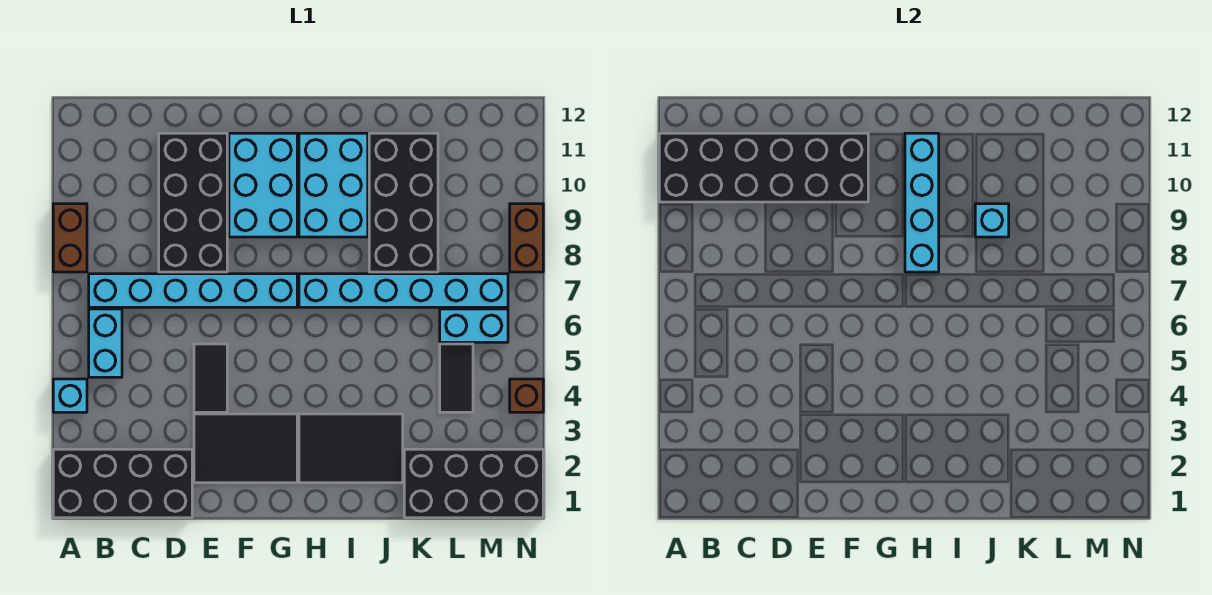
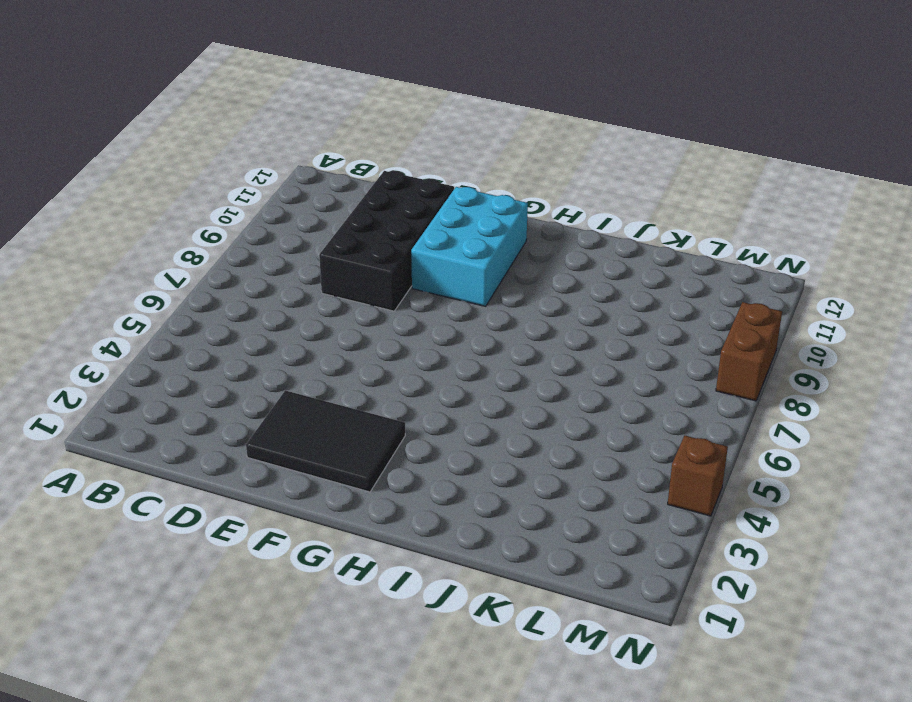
none -> black brick A1:D2 level 1
none -> cyan brick A4 level 1
none -> brown brick A8:A9 level 1

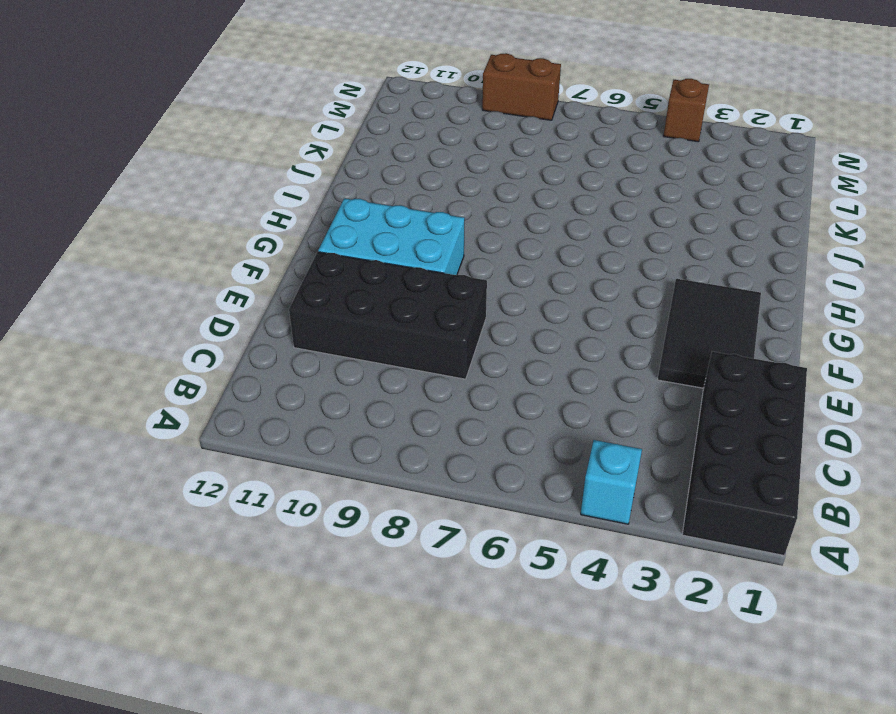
none -> brown brick A8:A9 level 1
none -> cyan brick B5:B6 level 1
none -> cyan brick B7:G7 level 1

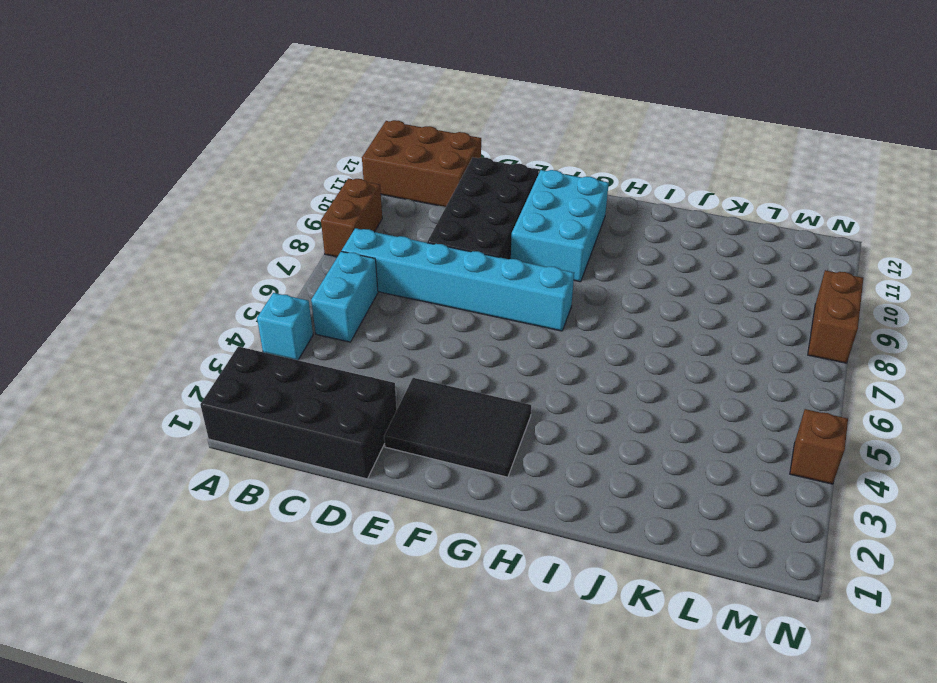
brown brick A11:C12 level 1 -> none
none -> black tile E4:E5 level 1
none -> black tile H2:J3 level 1
none -> cyan brick H7:M7 level 1

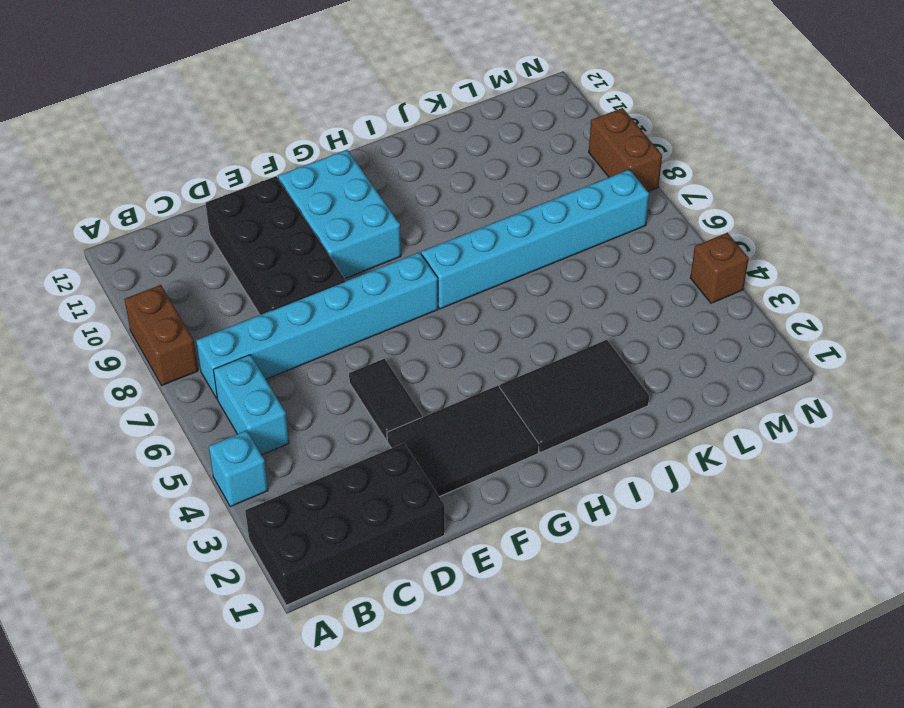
none -> cyan brick H9:I11 level 1
none -> black brick J8:K11 level 1
none -> black brick K1:N2 level 1

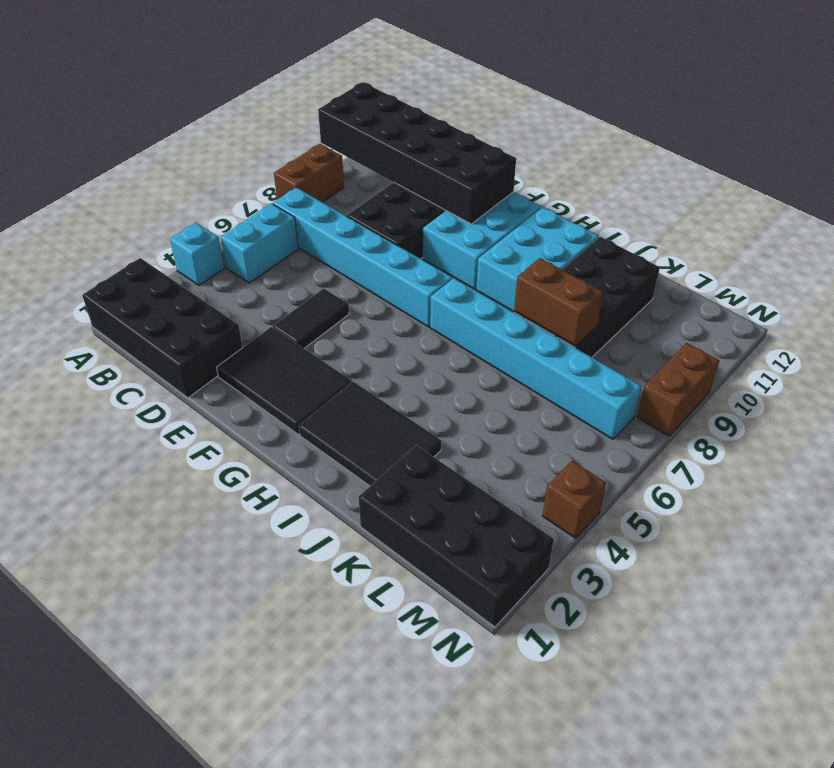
brown brick J8:K8 level 2 -> none
none -> black tile L4:L5 level 1
none -> cyan brick L6:M6 level 1
none -> cyan brick H8:H11 level 2

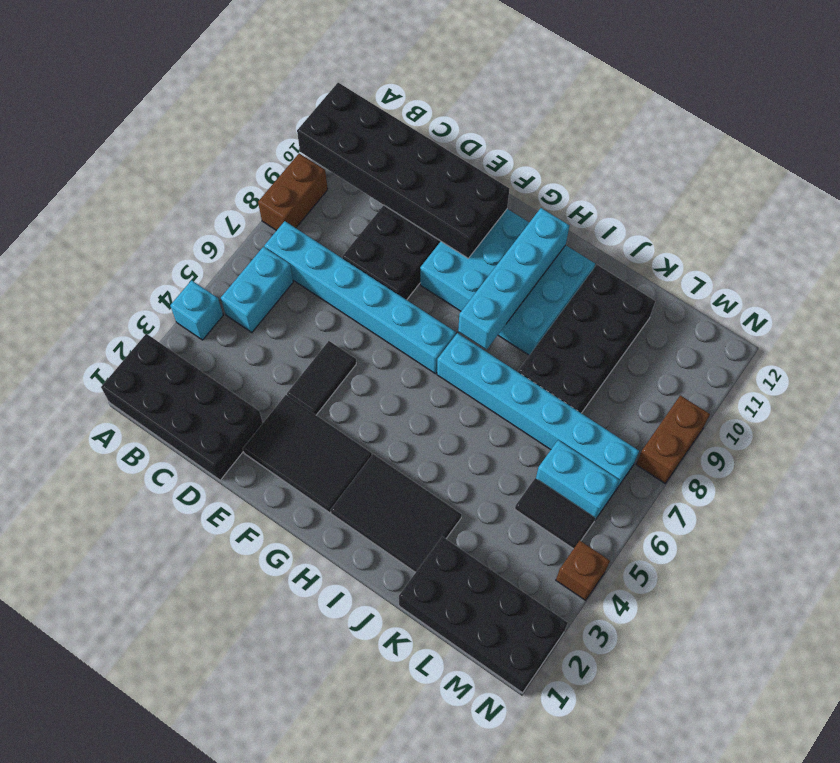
black tile L5:M5 level 1 -> black tile L4:L5 level 1
none -> cyan brick J9 level 2

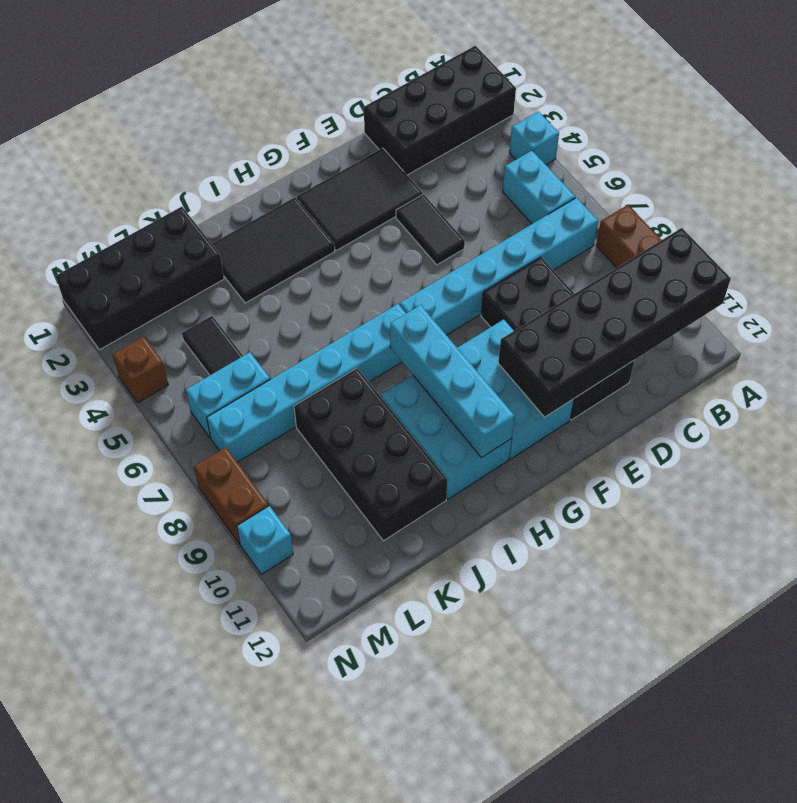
cyan brick N10 level 1 -> cyan brick J9 level 2

